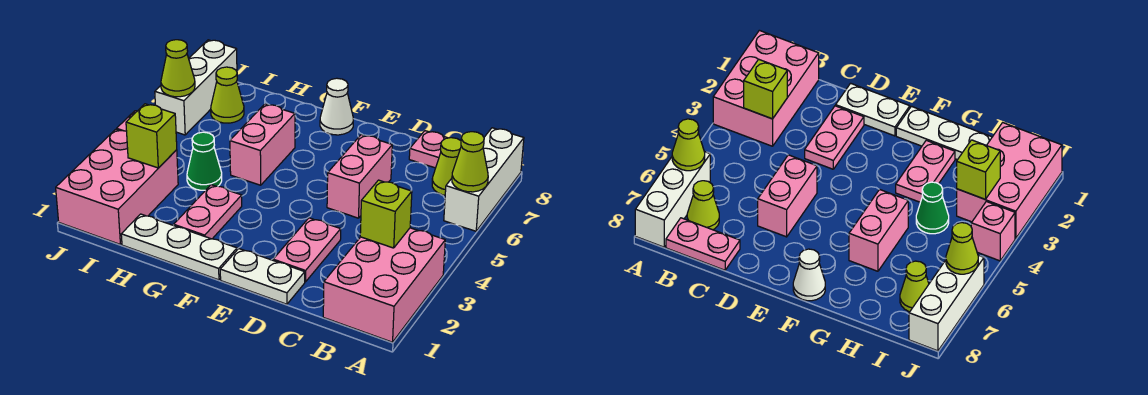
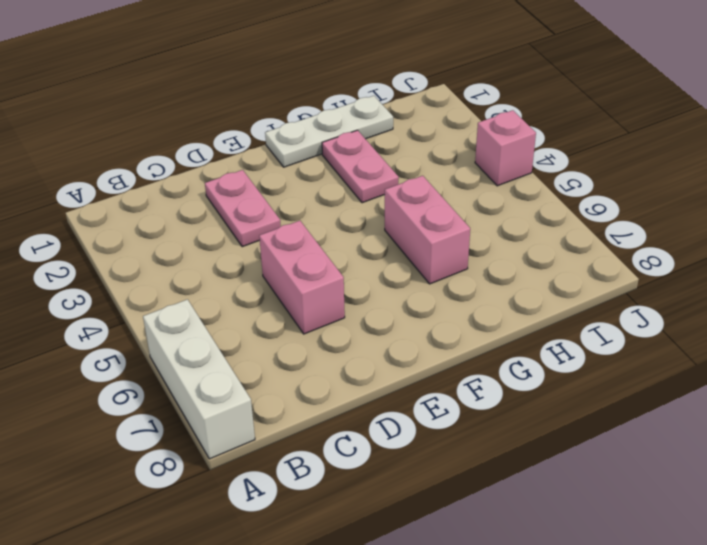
none -> pink brick A1:B3 level 1
none -> lime cone B7 level 1
none -> pink plate B8:C8 level 1

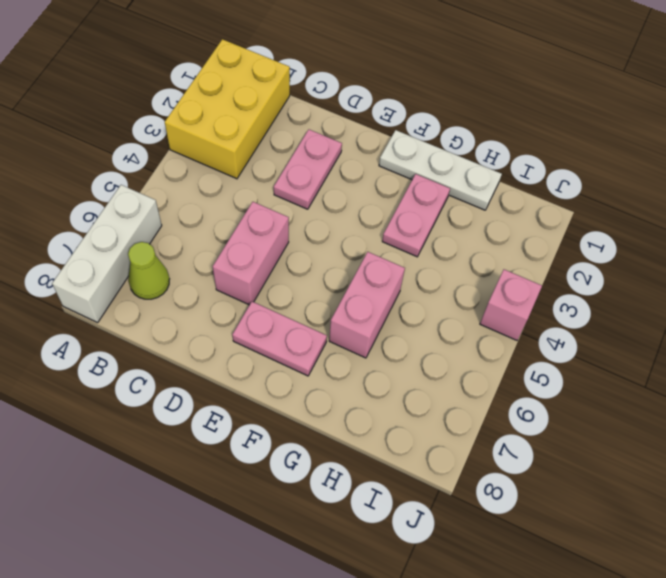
yellow brick A1:B3 level 1 -> pink brick A1:B3 level 1
pink plate E7:F7 level 1 -> pink plate B8:C8 level 1
none -> white plate D1:E1 level 1
none -> white cone F8 level 1
none -> green cone H4 level 1

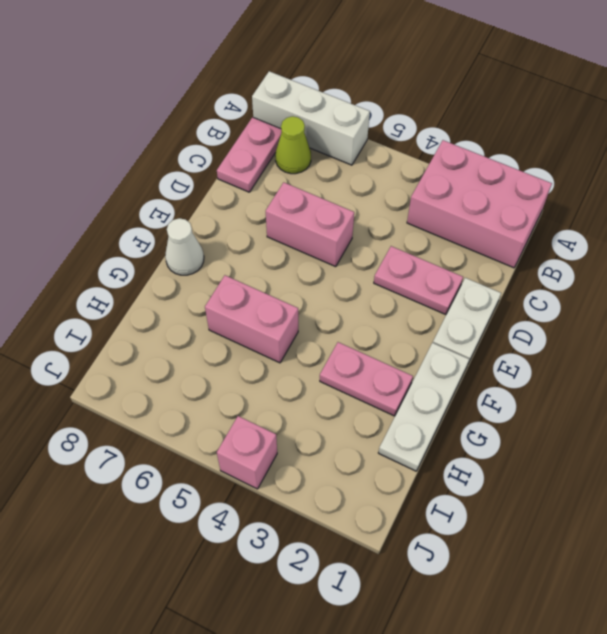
none -> green cone H4 level 1
none -> pink brick I1:J3 level 1
none -> lime cone I7 level 1

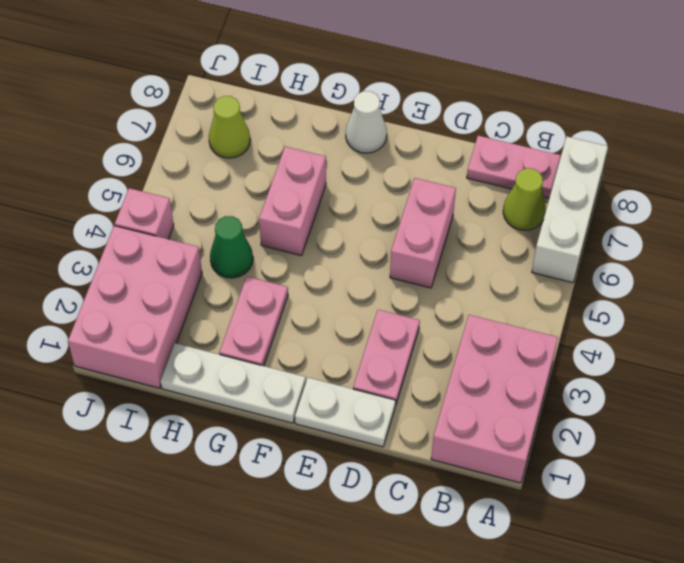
none -> white brick J6:J8 level 1
none -> lime cone A6 level 2
none -> lime brick B3 level 2

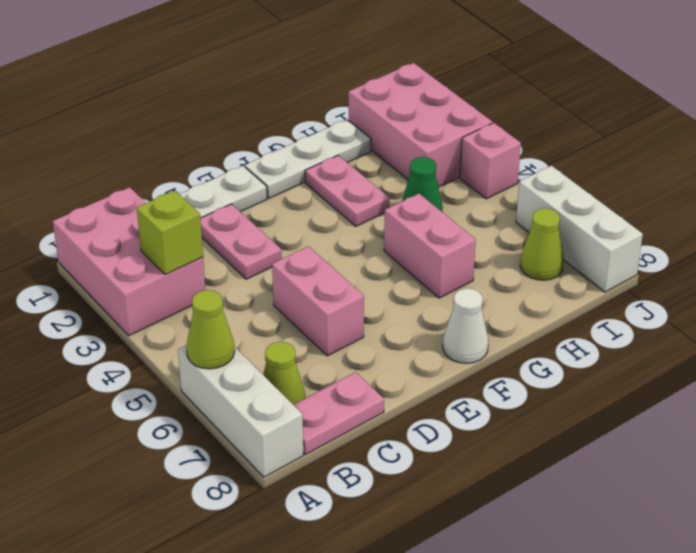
none -> lime brick I3 level 2
none -> lime cone J6 level 2

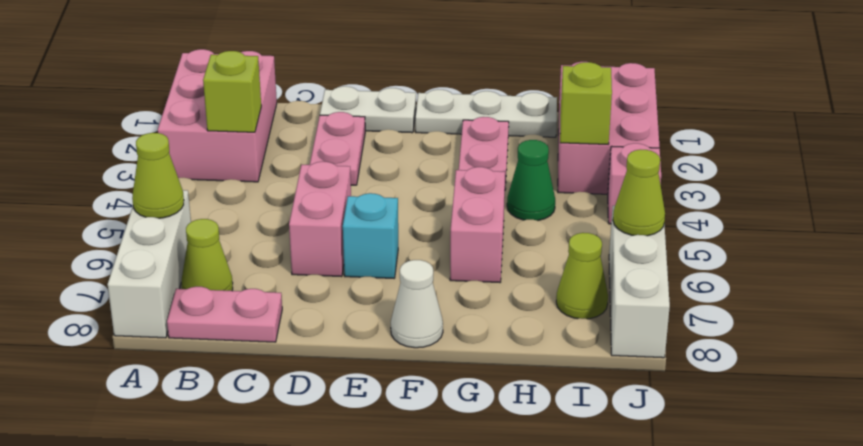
cyan brick E6 level 1 -> none

